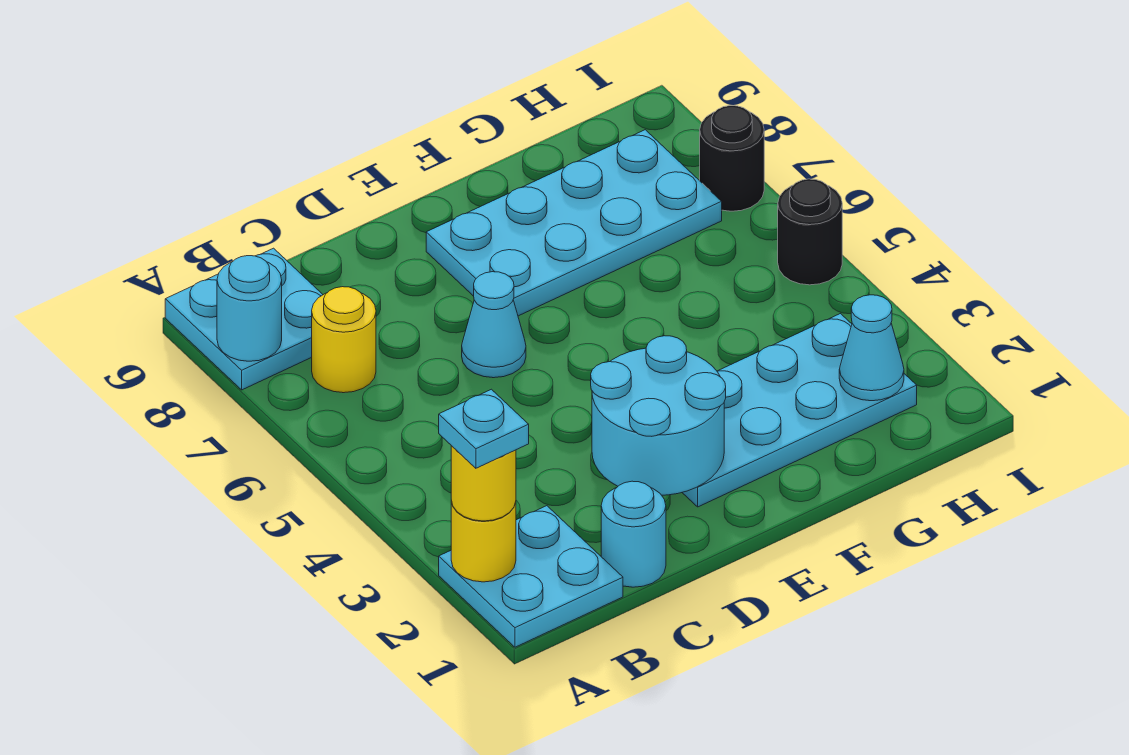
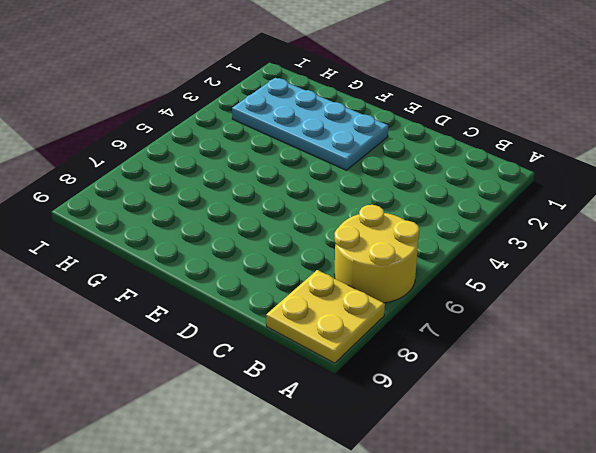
yellow round brick A6:B7 level 1 -> yellow round brick B7 level 1
yellow plate A8:B9 level 1 -> cyan plate A8:B9 level 1
none -> cyan plate A1:B2 level 1
none -> cyan round brick C1 level 1
none -> cyan cone D6 level 1

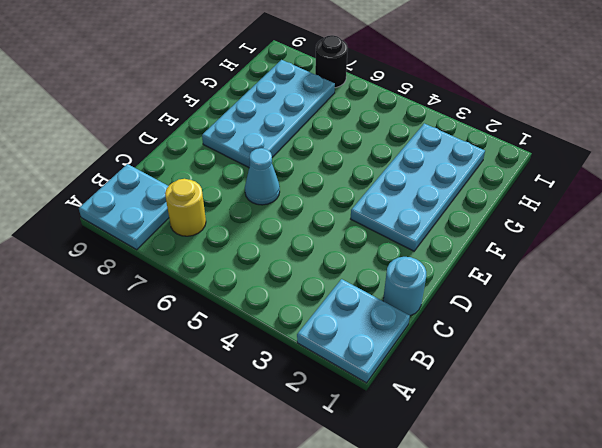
none -> black round brick I5 level 1
none -> yellow round brick A2 level 2
none -> cyan round brick A8 level 2

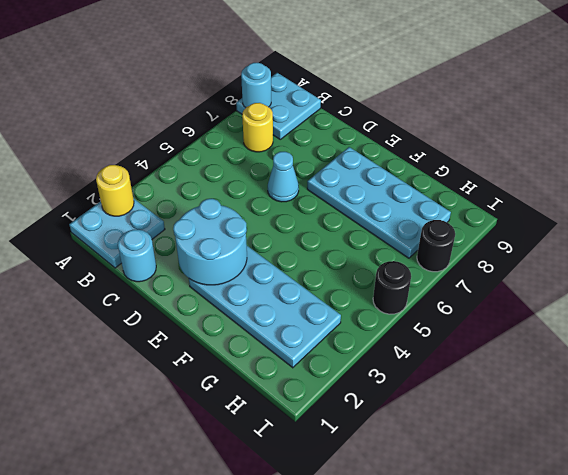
none -> cyan cone H2 level 2
none -> yellow round brick A2 level 3
none -> cyan plate A2 level 4

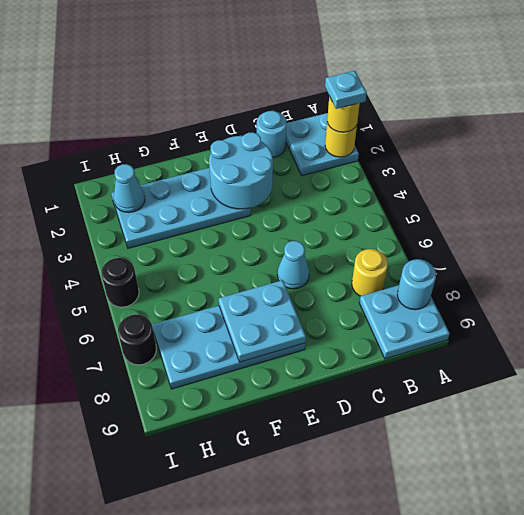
cyan plate E7:F8 level 2 -> none

